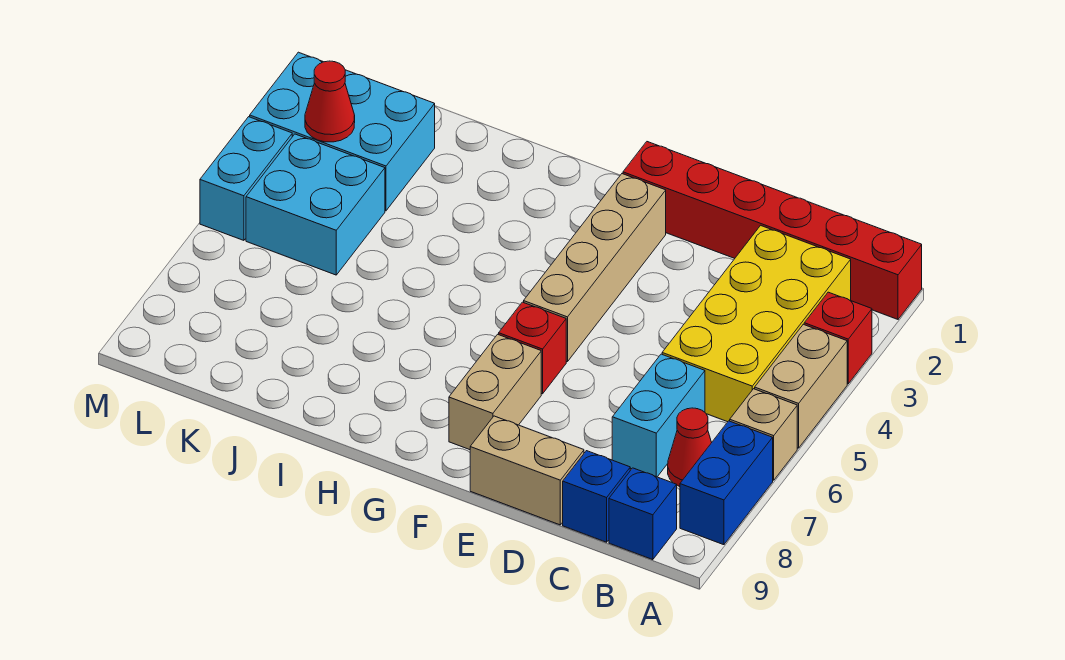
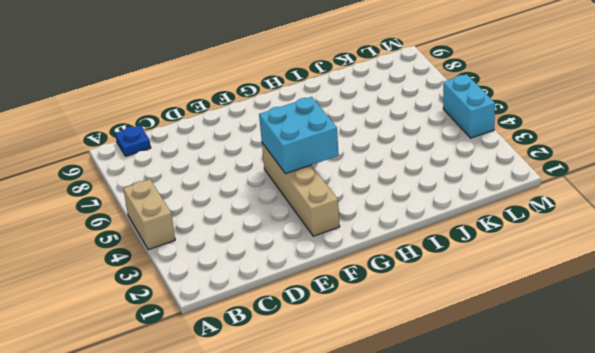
blue plate B9 level 1 -> blue brick B9 level 1
cyan brick F4:G5 level 2 -> cyan brick K4:L5 level 1
none -> red brick A1:F1 level 1
none -> red brick A3 level 1
none -> tan brick A6 level 1

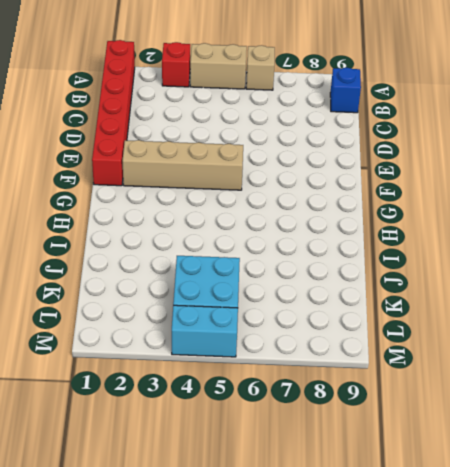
none -> blue brick A7:A8 level 1
none -> yellow brick B2:C5 level 1
none -> red cone B7 level 1

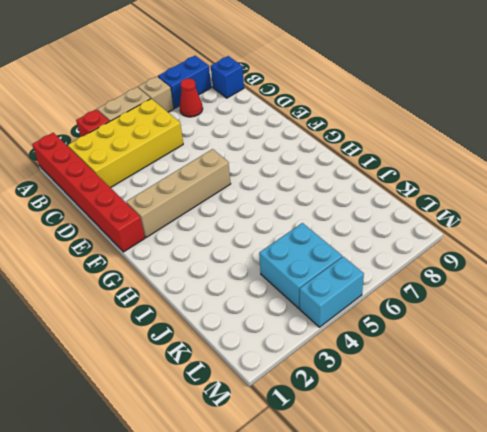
none -> cyan brick C6:C7 level 1
none -> blue brick C9 level 1
none -> tan brick D9:E9 level 1

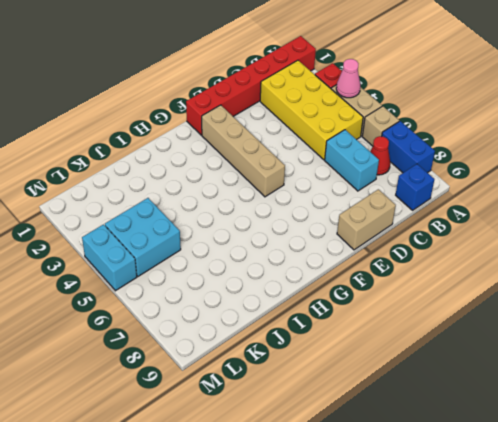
pink cone A4 level 2 -> none
none -> blue brick C9 level 1
none -> red brick F6 level 1
none -> tan brick F7:F8 level 1

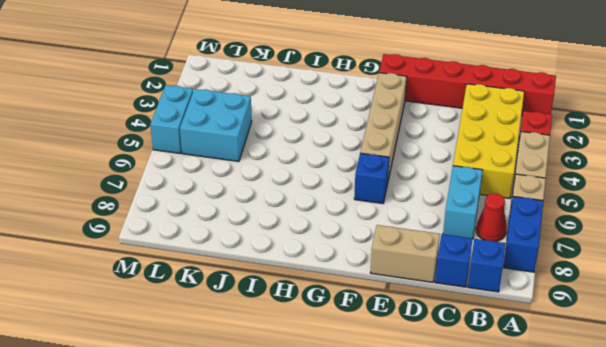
blue brick F6 level 1 -> red brick F6 level 1
none -> tan brick F7:F8 level 1
none -> cyan brick K2:M3 level 1
none -> red cone L3 level 2

